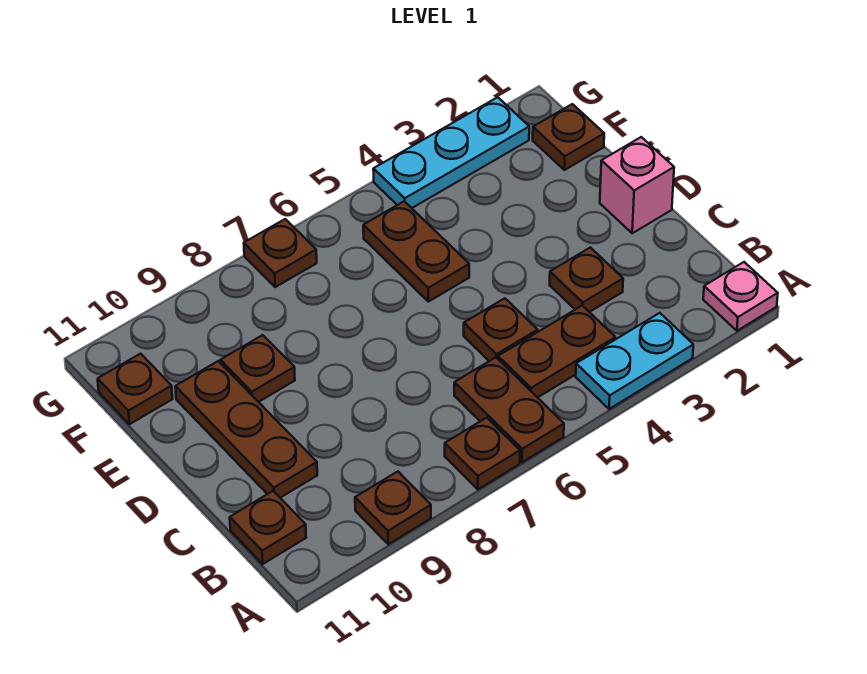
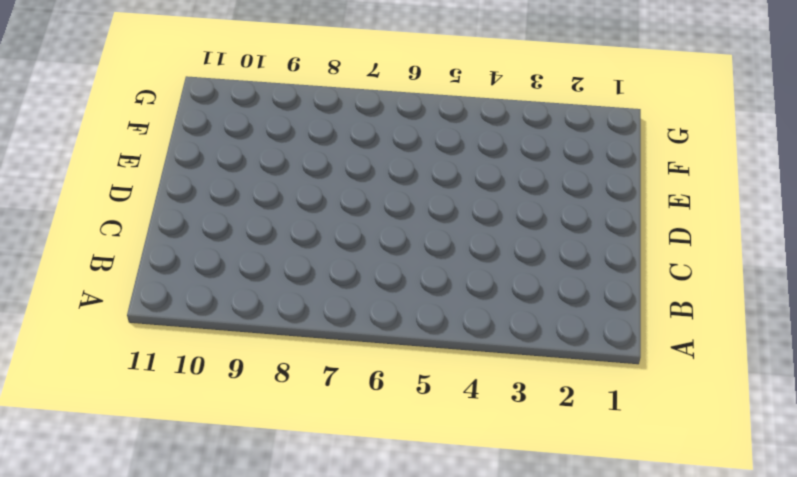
none -> pink plate A1 level 1
none -> cyan plate A3:A4 level 1
none -> brown plate A6:B6 level 1

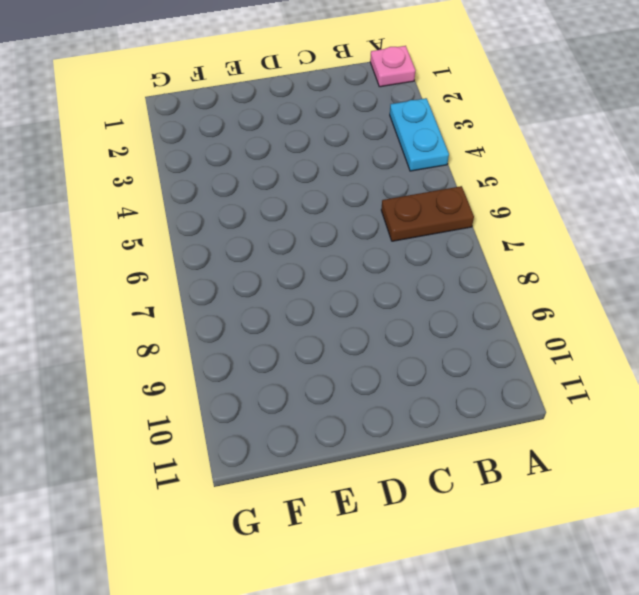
none -> brown plate A7 level 1
none -> brown plate A9 level 1
none -> brown plate B4:B5 level 1

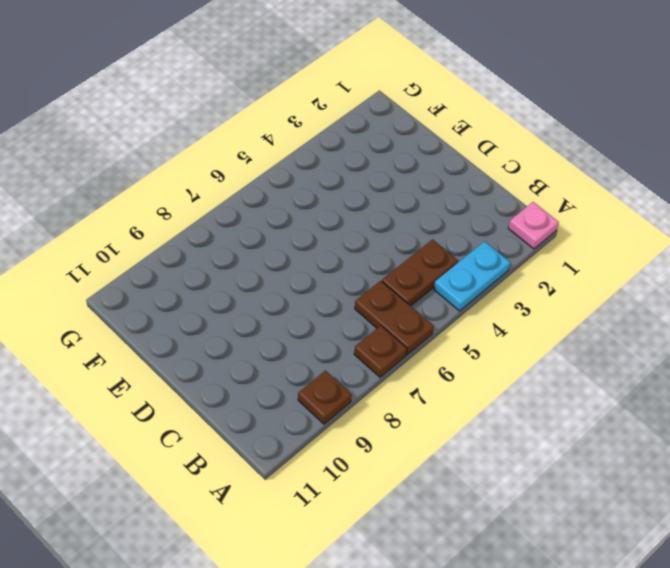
none -> brown plate B11 level 1
none -> brown plate C3 level 1
none -> brown plate C5 level 1

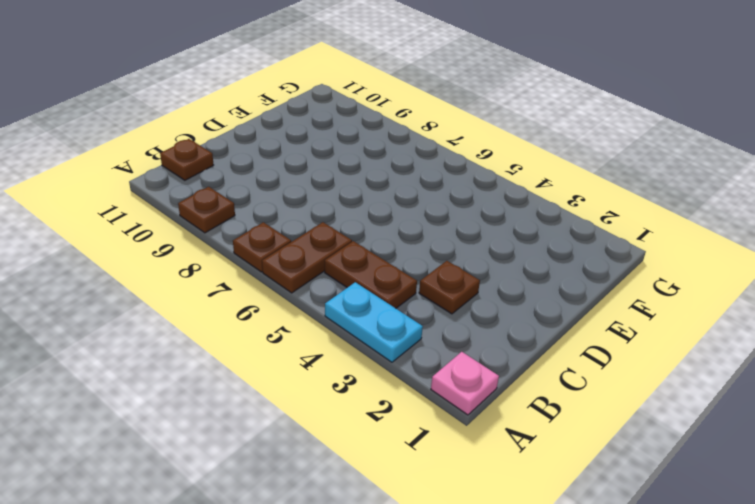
none -> brown plate C5 level 1
none -> brown plate C10:E10 level 1
none -> pink brick D1 level 1

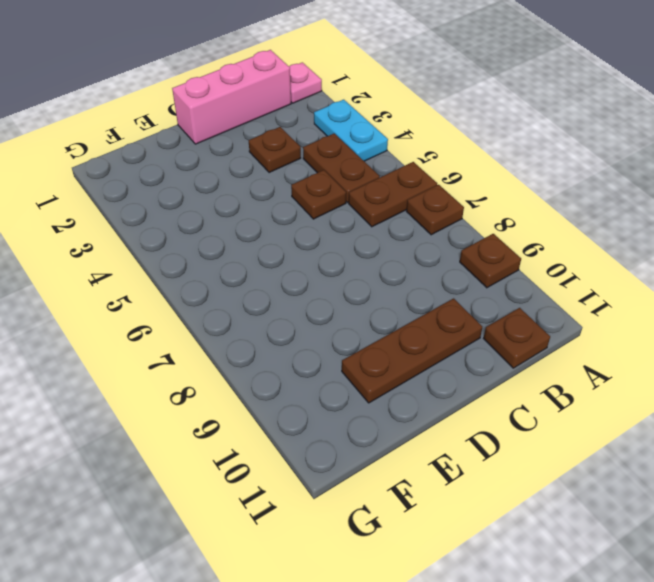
pink brick B1:D1 level 1 -> pink brick D1 level 1
none -> brown plate E5:F5 level 1
none -> brown plate E9 level 1
none -> brown plate F1 level 1

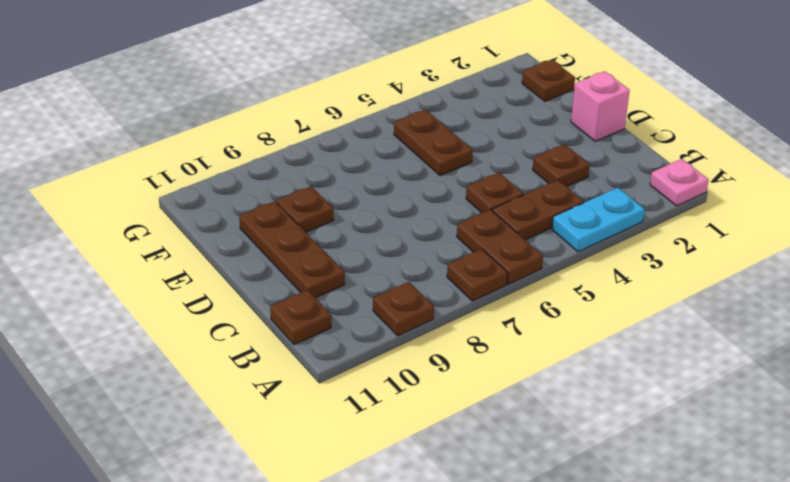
none -> brown plate F11 level 1
none -> cyan plate G2:G4 level 1
none -> brown plate G7 level 1

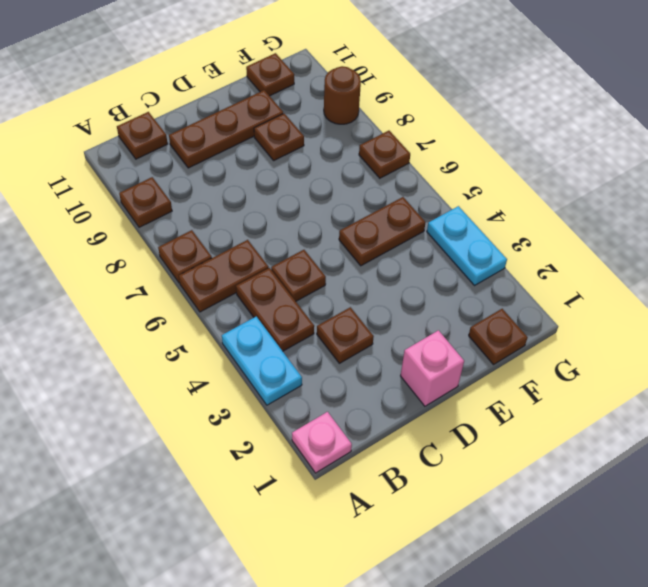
cyan plate G3:G4 level 1 -> cyan plate G2:G4 level 1
brown round brick G9 level 1 -> none

